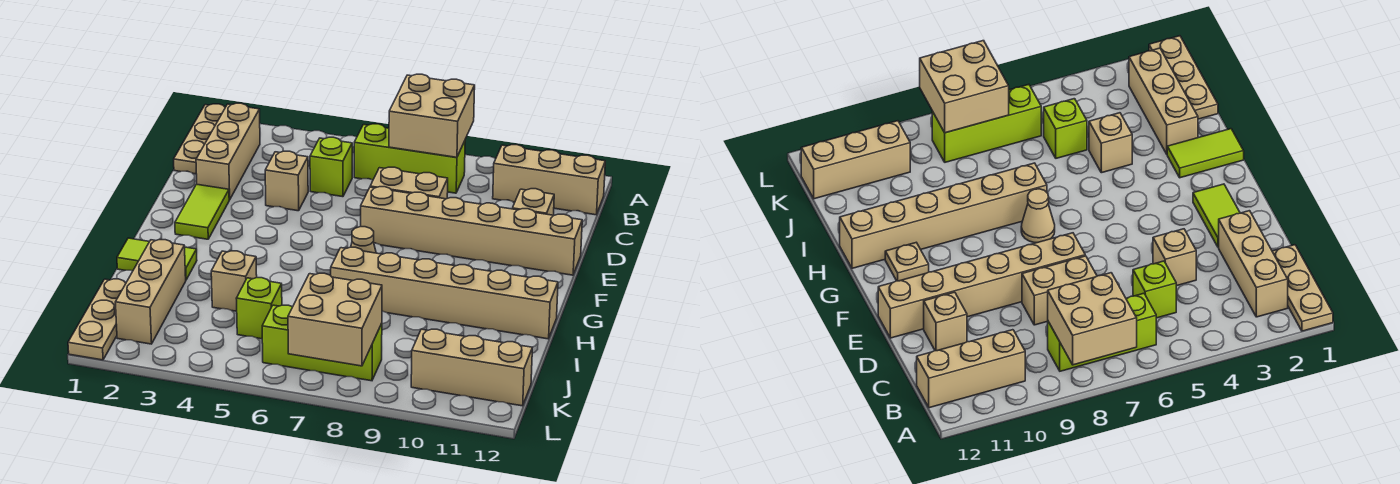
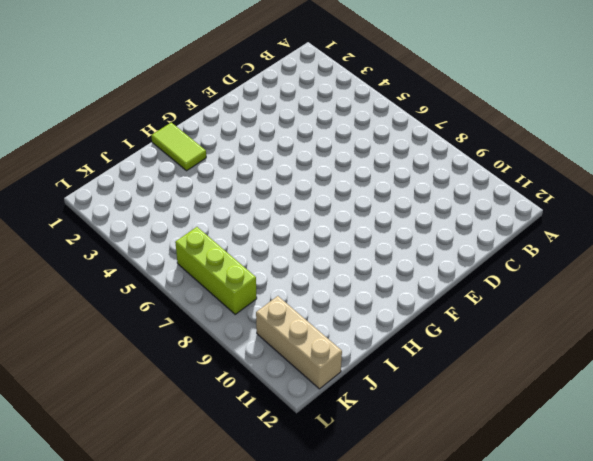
none -> tan plate A1:C1 level 1
none -> tan brick B2:D2 level 1
none -> lime brick B6:B8 level 1

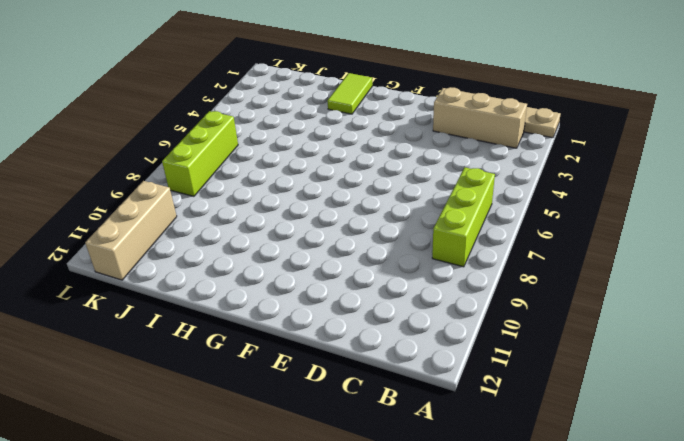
none -> tan brick B10:B12 level 1
none -> lime brick C5 level 1
none -> tan brick D4 level 1

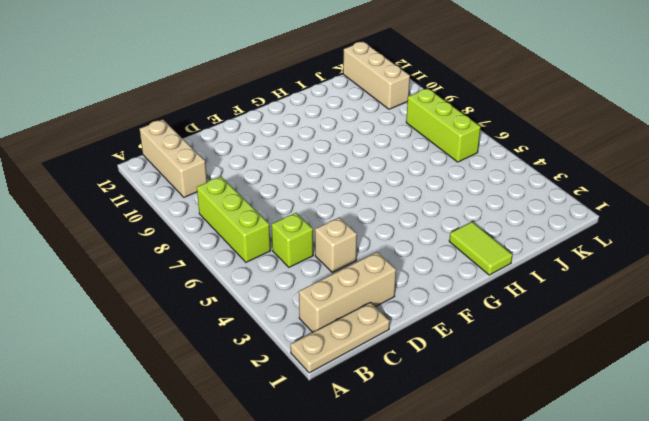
none -> tan brick D7:D8 level 1
none -> tan brick D11 level 1
none -> lime tile E2:F2 level 1

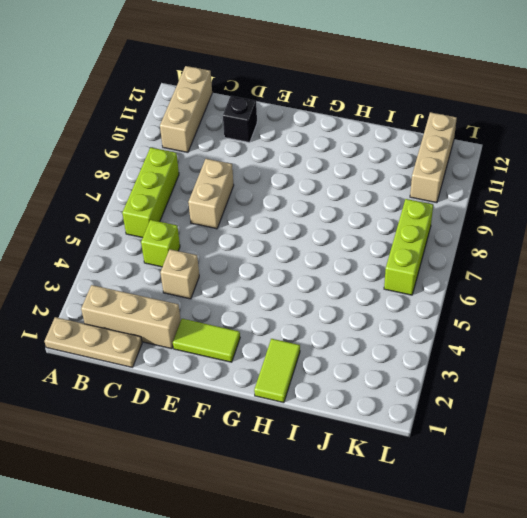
black brick D11 level 1 -> tan brick D11 level 1
none -> tan brick E7:E12 level 1
none -> tan cone G7 level 1
none -> tan plate G11 level 1

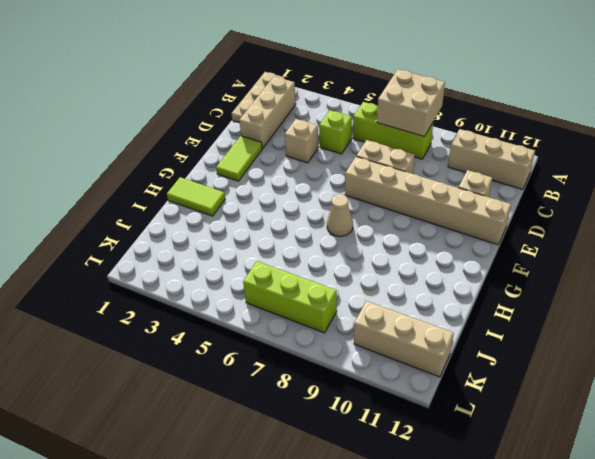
none -> tan plate G11 level 1
none -> tan brick H7:H12 level 1
none -> tan brick I2:K2 level 1

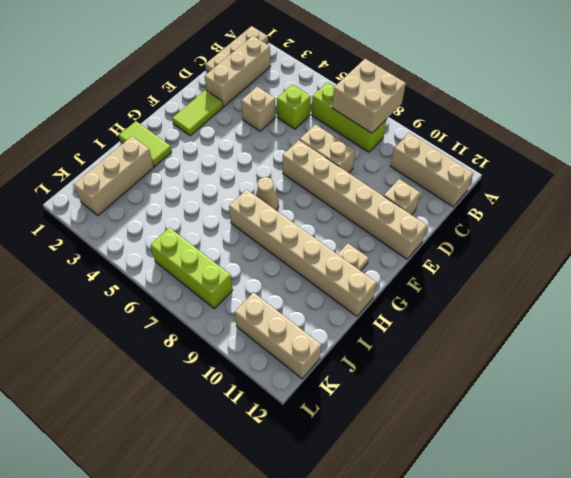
none -> tan brick I4 level 1
none -> tan plate J1:L1 level 1
none -> lime brick J5 level 1

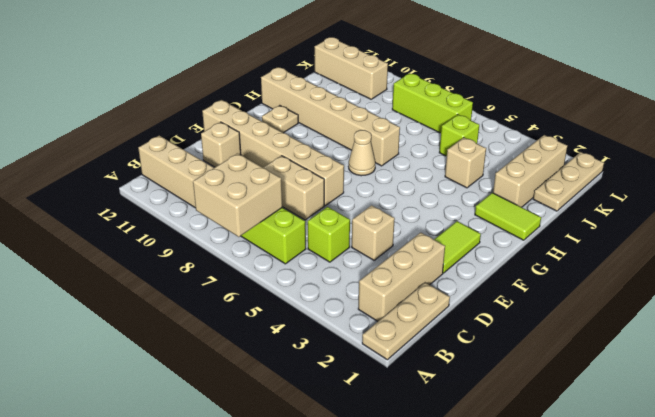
none -> tan brick K7:L8 level 2

